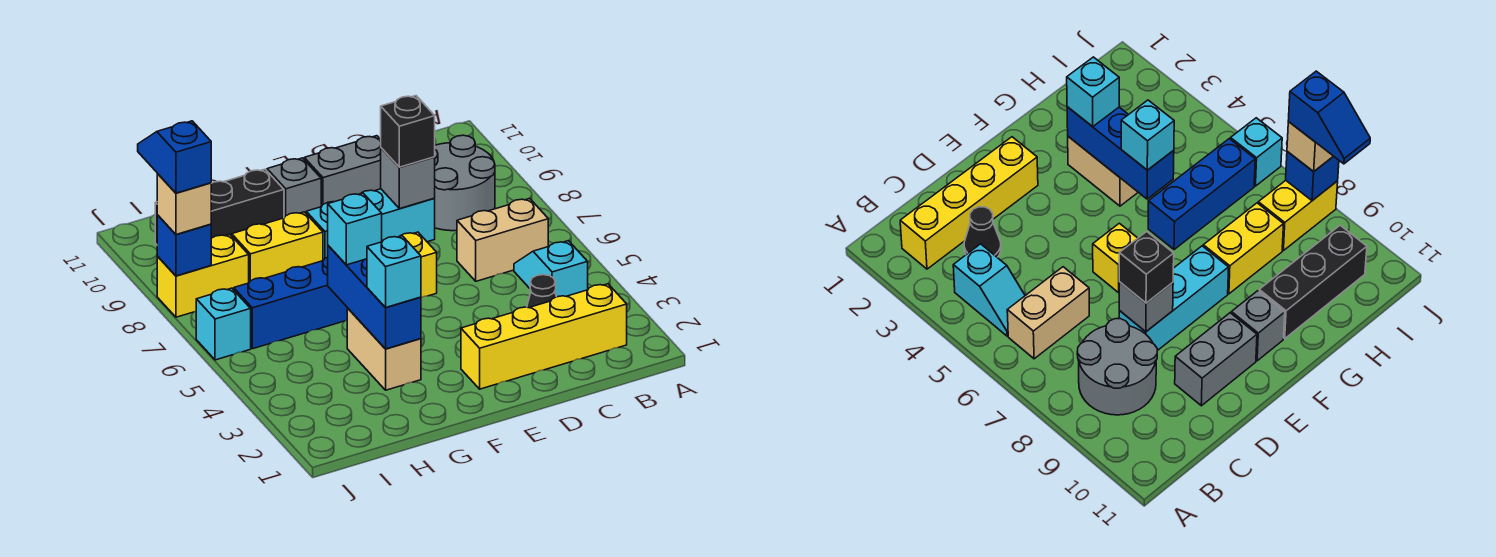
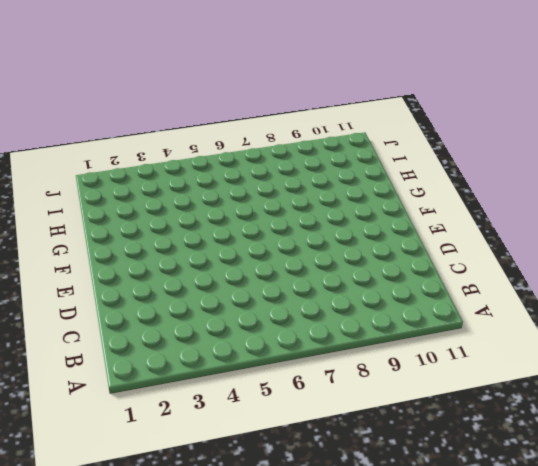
none -> yellow brick B2:E2 level 1
none -> cyan slope B4:B5 level 1 top 4
none -> tan brick B6:C6 level 1

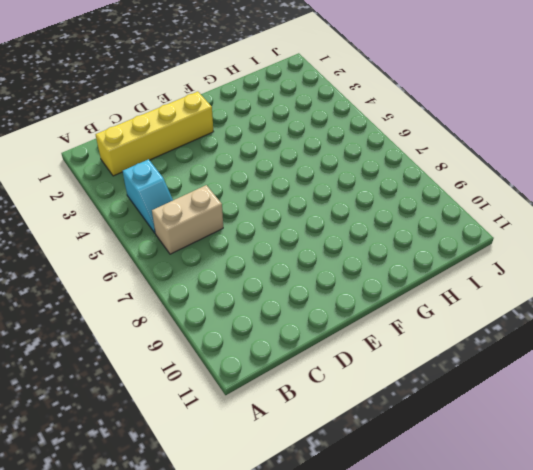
none -> grey round brick B8:C9 level 1
none -> black cone C3 level 1
none -> cyan brick D8:F8 level 1

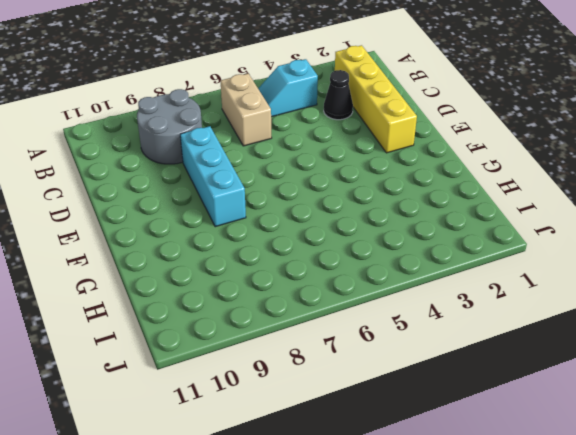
none -> grey brick D10:E10 level 1
none -> yellow brick E6 level 1
none -> grey brick F10 level 1

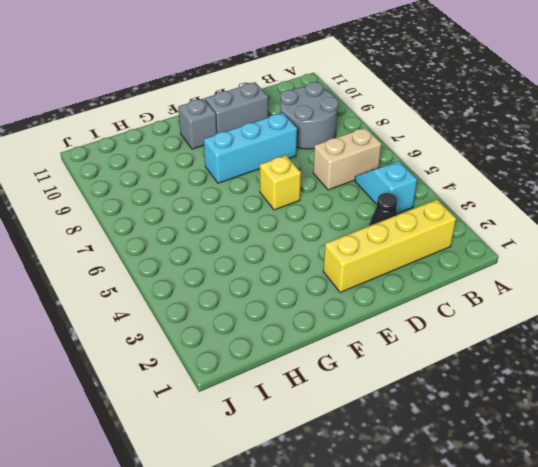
none -> tan brick G3:G4 level 1
none -> blue brick G6:I6 level 1
none -> yellow brick G8:H8 level 1

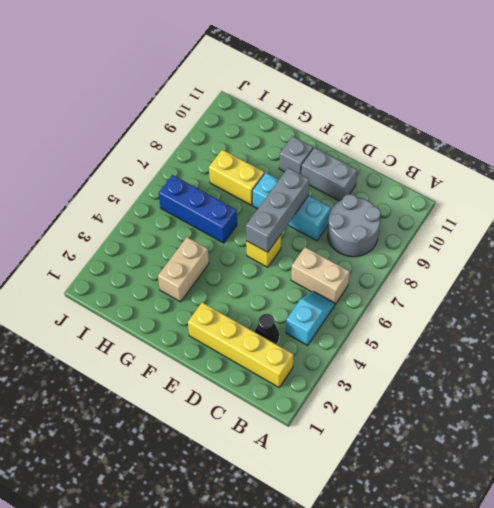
grey brick E6:E8 level 2 -> none
none -> black brick G10:I10 level 1
none -> yellow brick I8:J8 level 1
none -> cyan brick J6 level 1

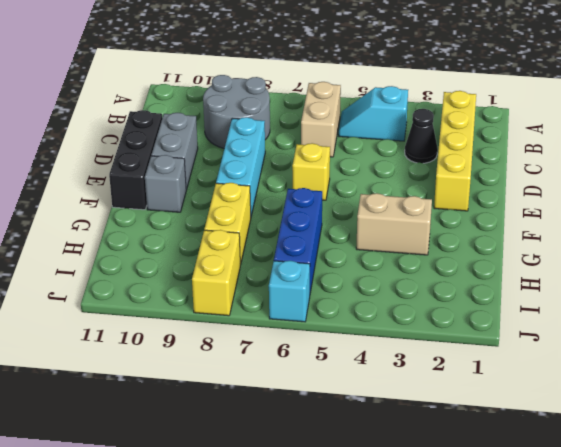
black brick D11:F11 level 1 -> black brick G10:I10 level 1
none -> grey brick D8 level 2
none -> blue brick G3:G5 level 2
none -> blue brick J8 level 2

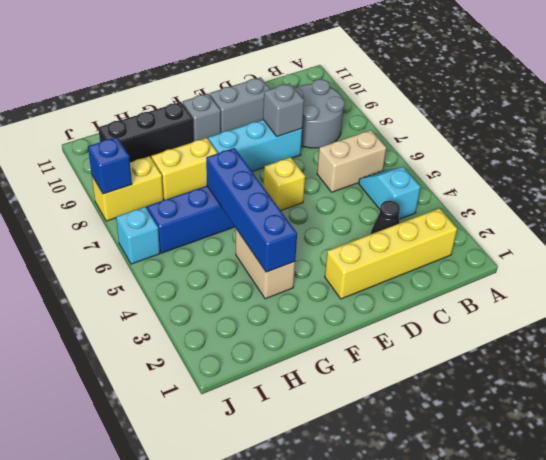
blue brick G3:G6 level 2 -> blue brick G3:G5 level 2
none -> black brick D8 level 3
none -> cyan brick G3 level 3
none -> cyan brick G5 level 3

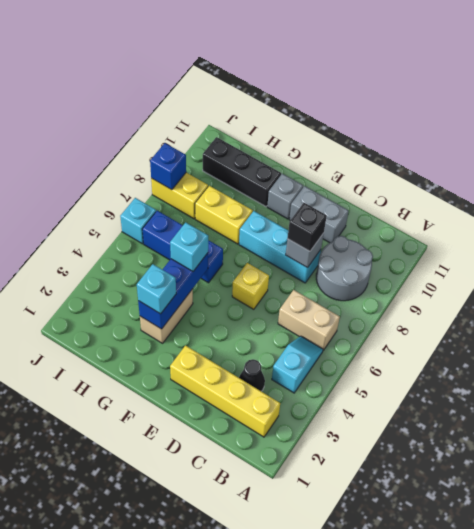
none -> tan brick J8 level 3
none -> blue slope J8:J9 level 4 top 8

